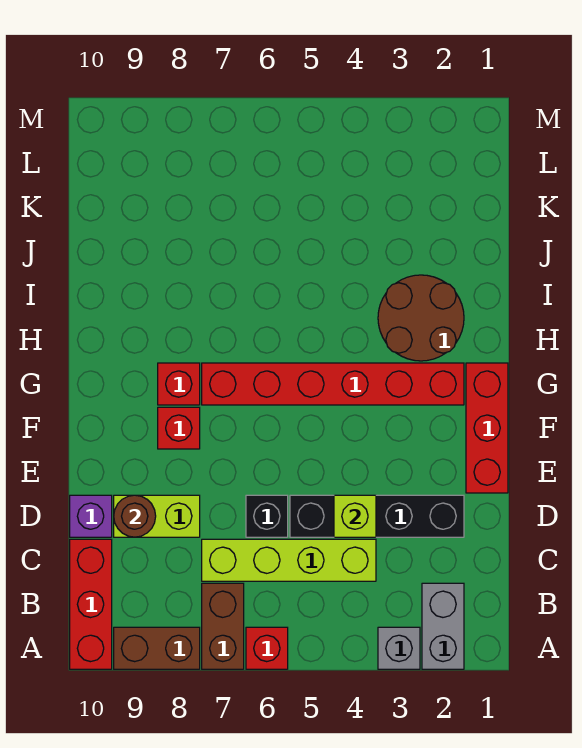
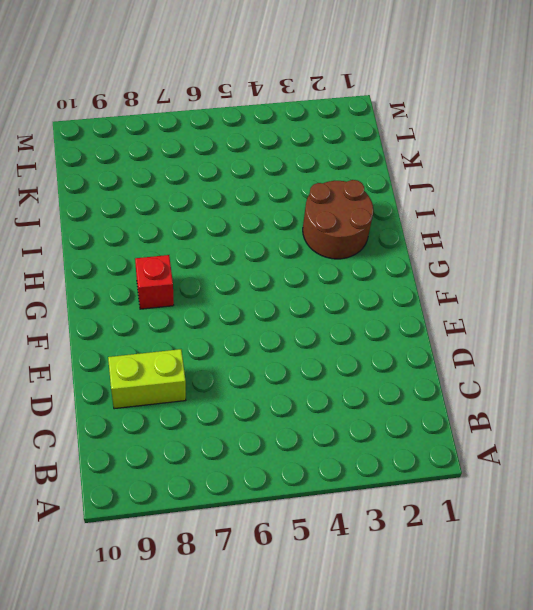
none -> grey brick A2:B2 level 1
none -> grey brick A3 level 1
none -> red brick A6 level 1

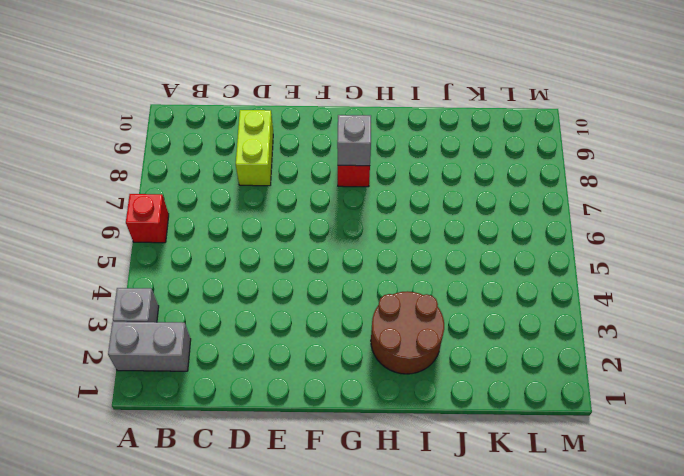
grey brick G8 level 2 -> none
none -> brown brick A7:B7 level 1
none -> brown brick A8:A9 level 1
none -> red brick A10:C10 level 1

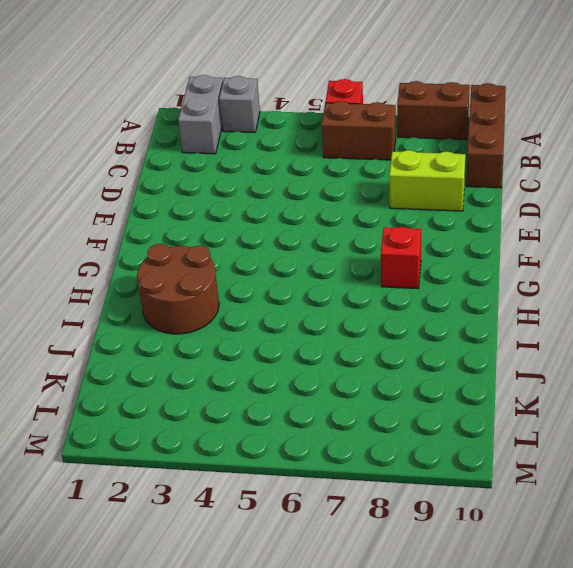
brown brick A10:C10 level 1 -> red brick A10:C10 level 1
brown brick B6:B7 level 1 -> brown brick A7:B7 level 1
none -> lime brick C4:C7 level 1
none -> black brick D2:D5 level 1
none -> black brick D6 level 1

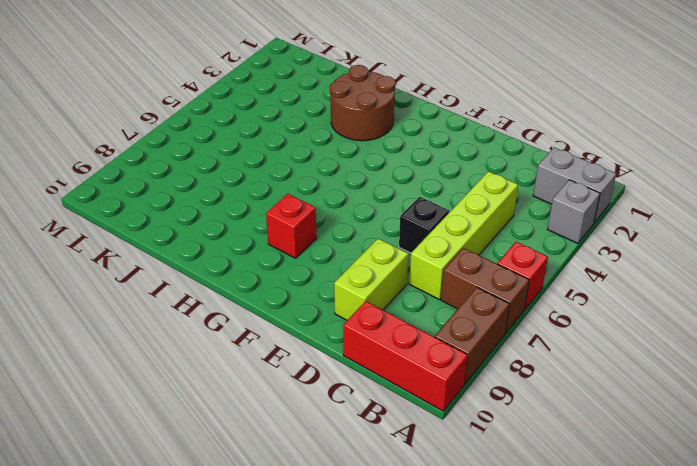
none -> black brick D2:D5 level 1
none -> purple brick D10 level 1
none -> red brick E1:G1 level 1

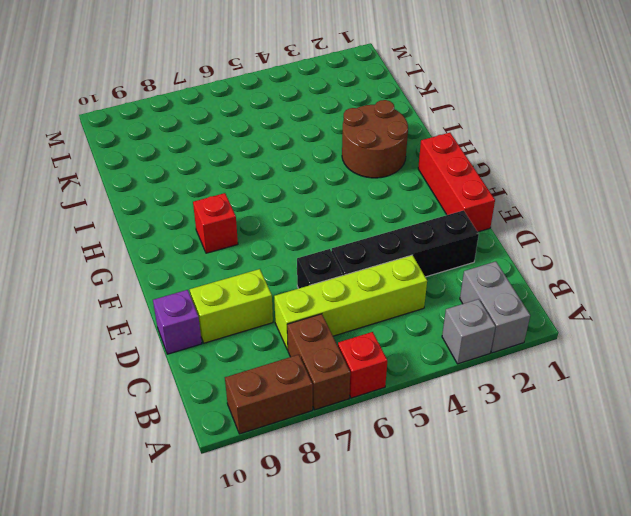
none -> red brick A10:C10 level 1
none -> red brick F8 level 1
none -> red brick G2:G7 level 1

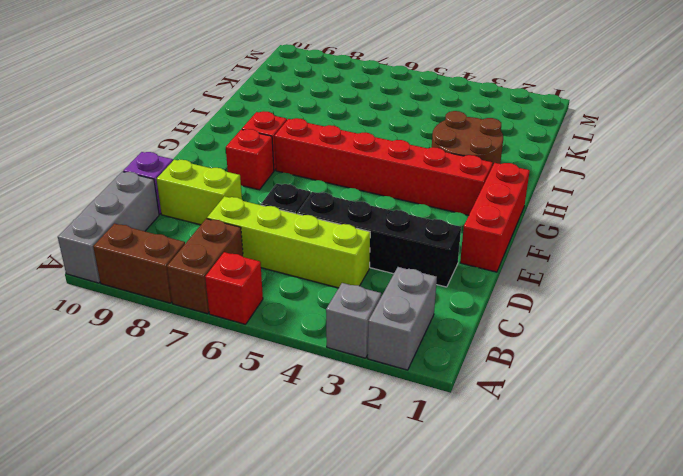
grey brick A10:C10 level 1 -> red brick A10:C10 level 1
none -> lime brick D4 level 2
none -> brown round brick D9 level 2

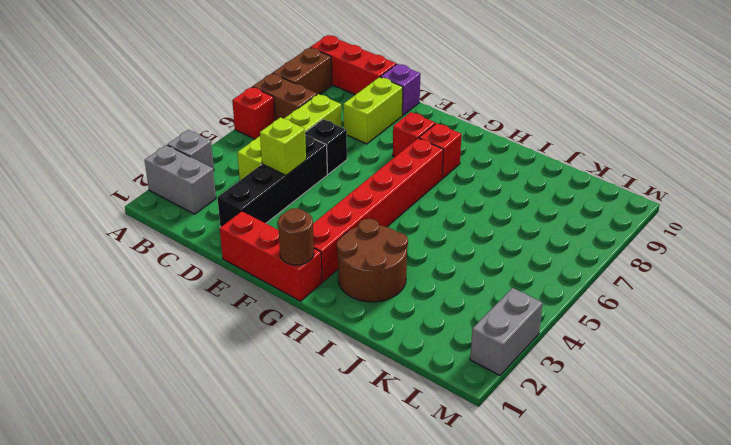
brown round brick G1 level 2 -> brown round brick D9 level 2
grey brick M2:M3 level 1 -> none

